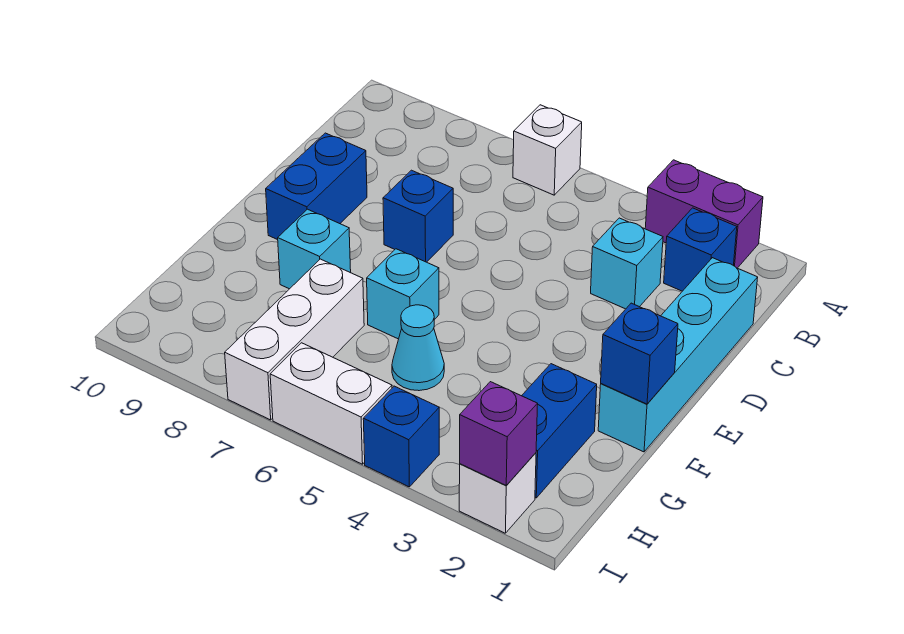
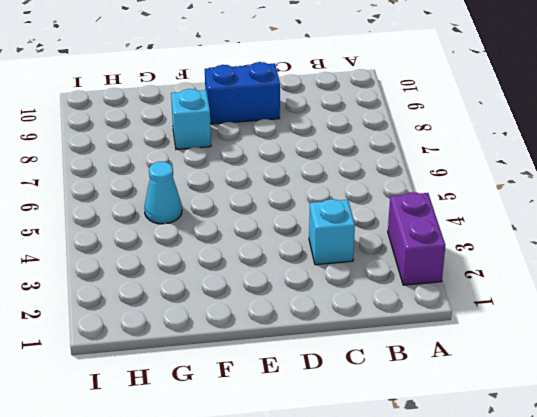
none -> white brick A6 level 1
none -> blue brick B2 level 1
none -> cyan brick C1:F1 level 1

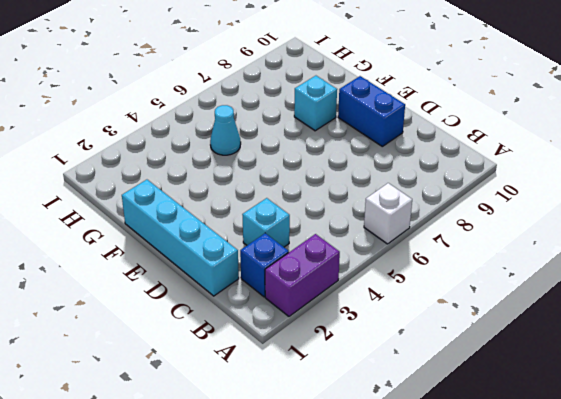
none -> blue brick D7 level 1
none -> cyan brick F6 level 1
none -> blue brick G2:H2 level 1

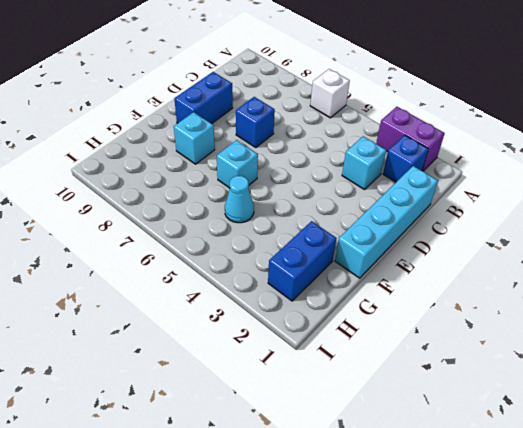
none -> white brick G7:I7 level 1
none -> white brick I2 level 1
none -> blue brick I4 level 1

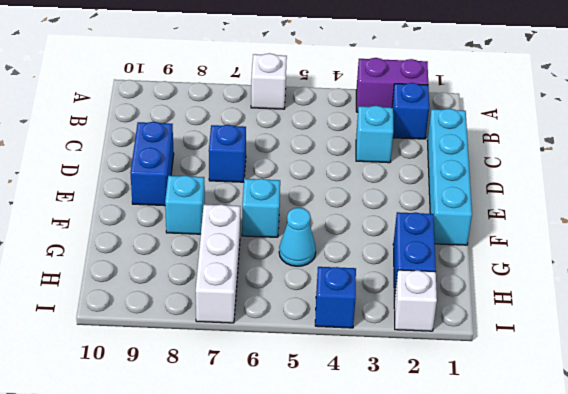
none -> white brick I5:I6 level 1
none -> blue brick F1 level 2
none -> purple brick I2 level 2

